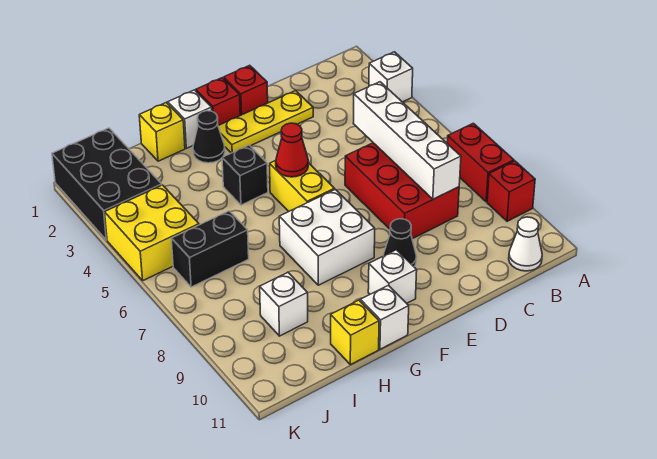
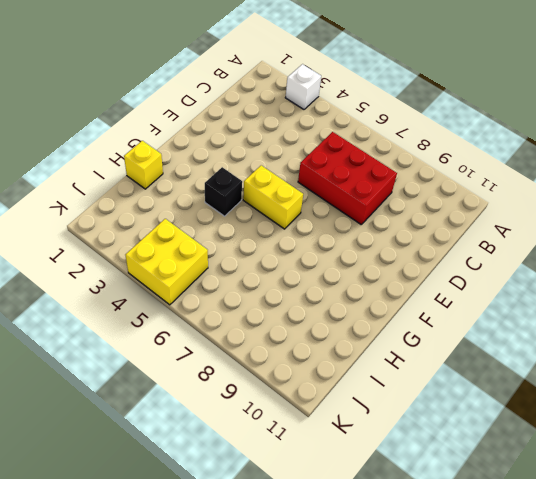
none -> red brick A7:A8 level 1
none -> red brick A9 level 1
none -> white cone B11 level 1

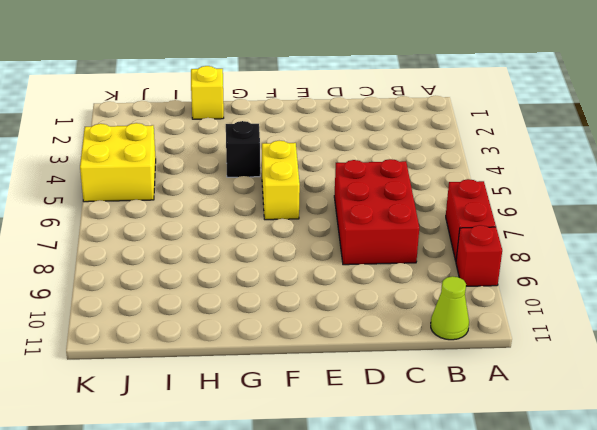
lime cone B11 level 1 -> white cone B11 level 1
none -> white brick A3 level 1
none -> yellow plate D2:F2 level 1
none -> red brick E1 level 1

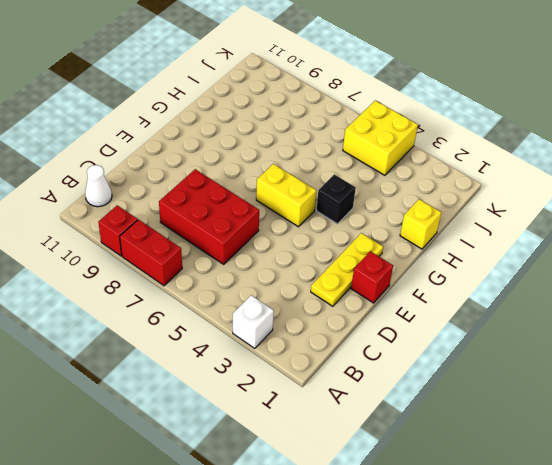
none -> black cone E9 level 1
none -> red brick F1 level 1
none -> white brick F7:G8 level 1

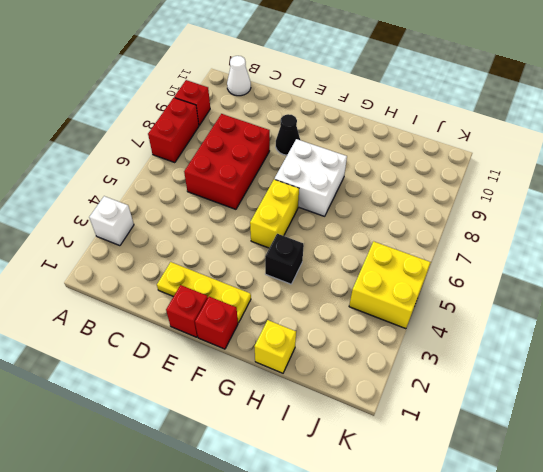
none -> white brick F10 level 1
none -> white brick G1 level 1
none -> black cone G2 level 1

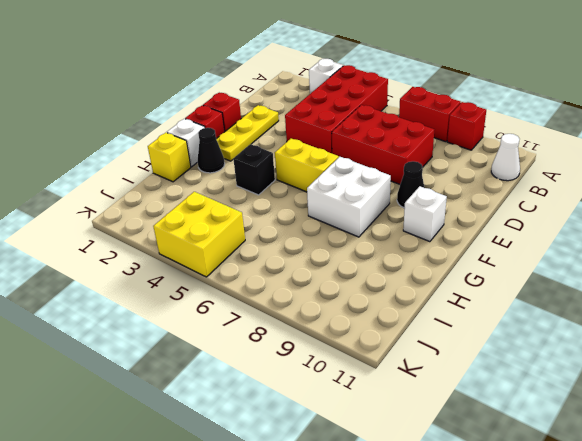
red brick A4:D5 level 1 -> none
none -> white brick G11 level 1
none -> yellow brick H11 level 1
none -> black brick I6:J6 level 1

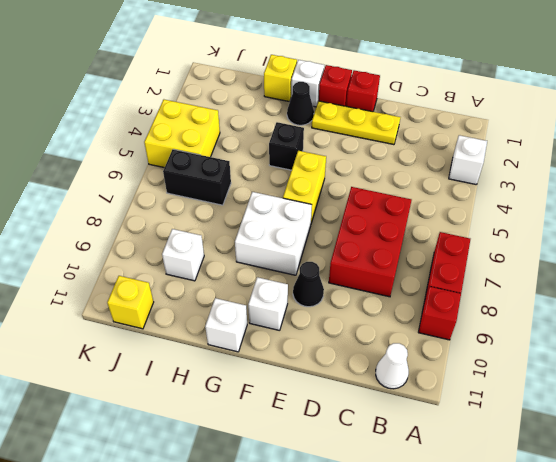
yellow brick J11 level 1 -> yellow brick H11 level 1
none -> black brick J1:K3 level 1
none -> white brick C5:C8 level 2
none -> red cone F5 level 2

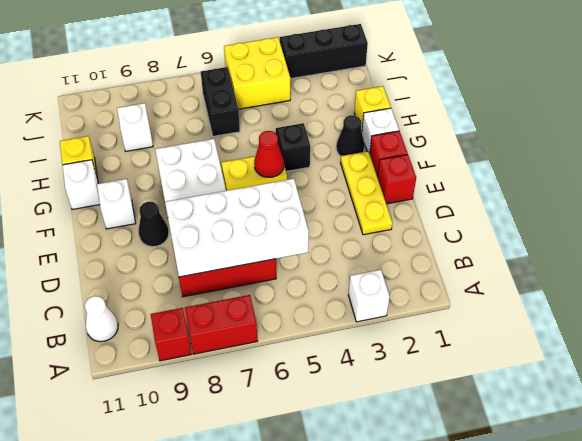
white brick C5:D8 level 2 -> white brick C5:C8 level 2
black brick K1:K3 level 1 -> black brick J1:K3 level 1

